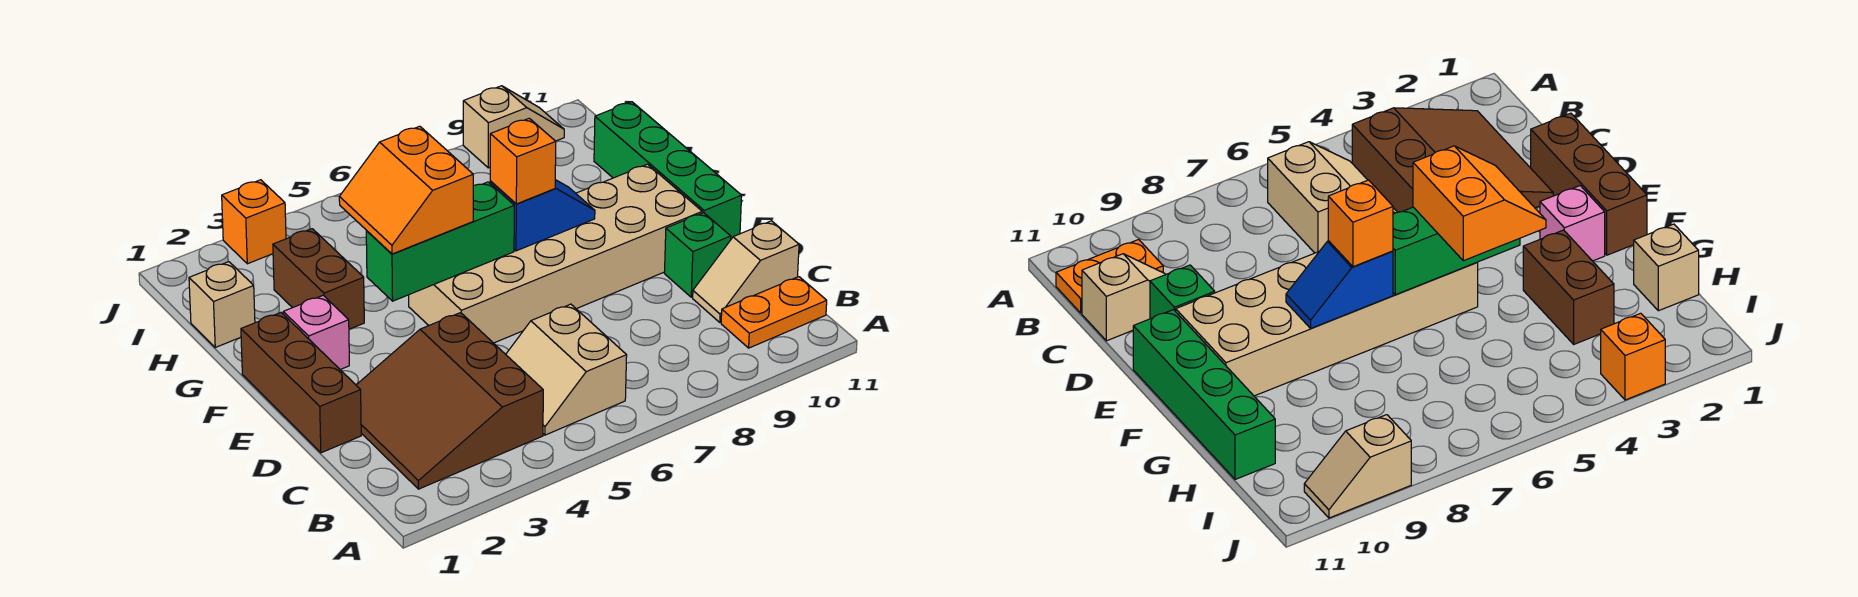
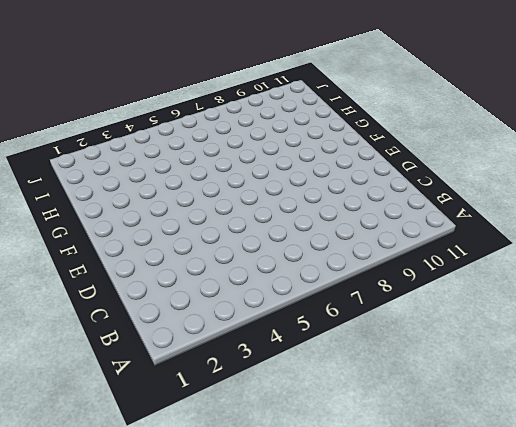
none -> brown slope B2:D4 level 1 top 4
none -> tan slope B5:C6 level 1 top 6
none -> orange plate B10:B11 level 1

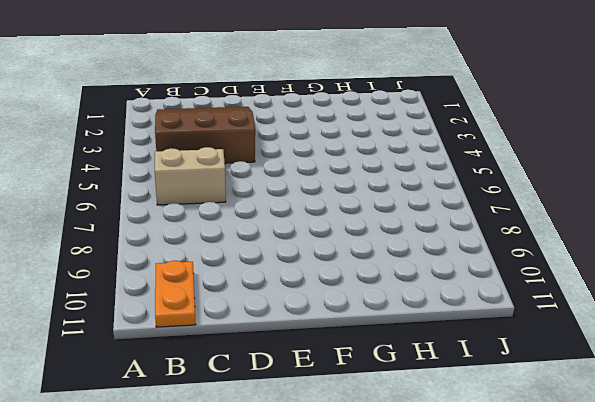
none -> tan slope C10:C11 level 1 top 11
none -> brown brick D1:F1 level 1
none -> green brick D10 level 1

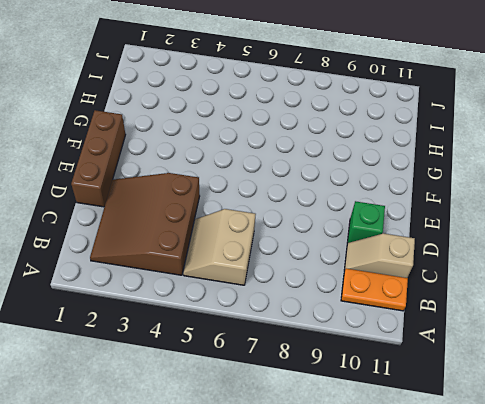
none -> tan brick E5:F10 level 1
none -> green brick E11:H11 level 1
none -> pink brick F2 level 1

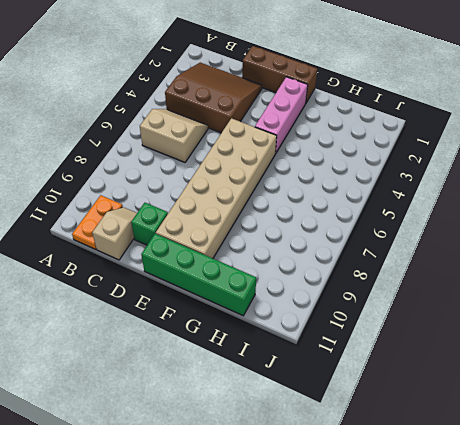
pink brick F2:F4 level 1 -> pink brick F2 level 1
none -> brown brick G3:H3 level 1
none -> tan brick H1 level 1
none -> orange brick J3 level 1

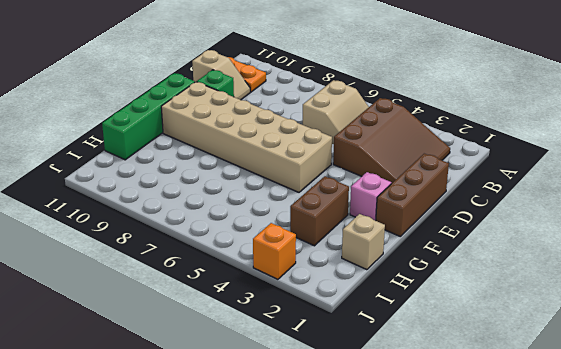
none -> tan slope J9:J10 level 1 top 9
none -> green brick F4:F6 level 2
none -> blue slope F7:F8 level 2 top 7

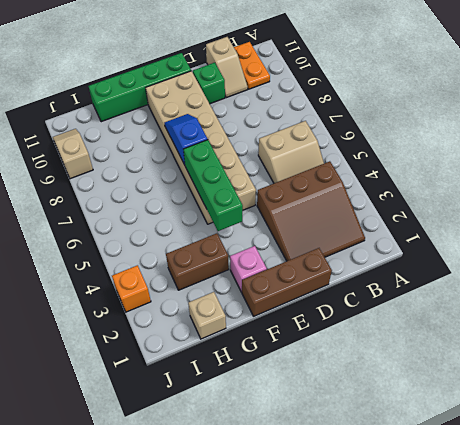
none -> orange slope F4:G5 level 3 top 5
none -> orange brick F7 level 3

